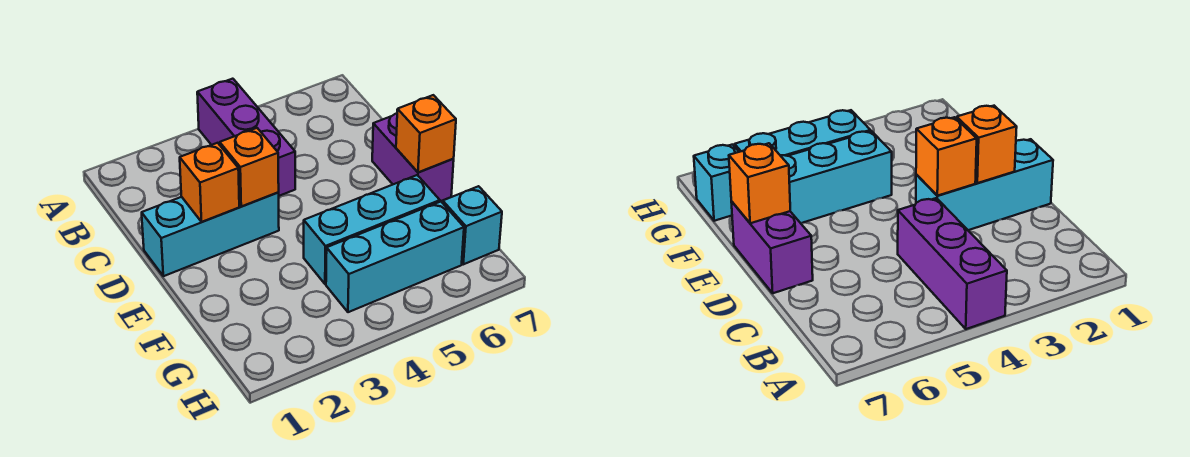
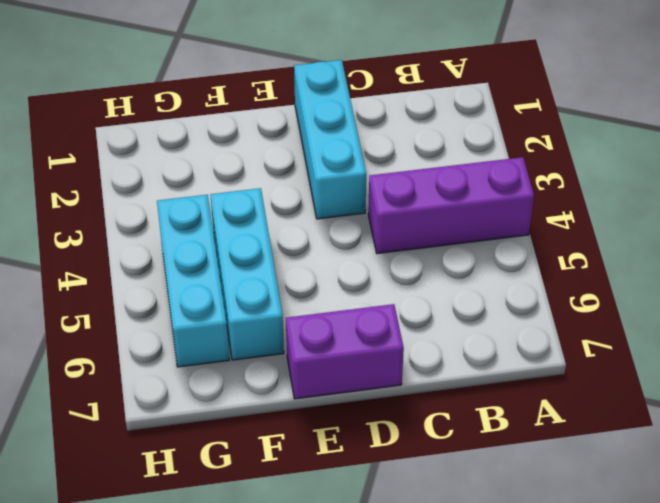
none -> cyan brick G7 level 1
none -> orange brick D2 level 2

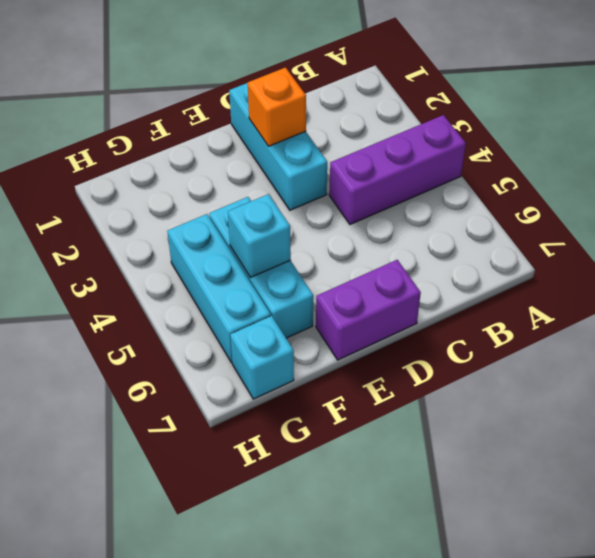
cyan brick F5 level 2 -> none
none -> orange brick D3 level 2
none -> orange brick E7 level 2

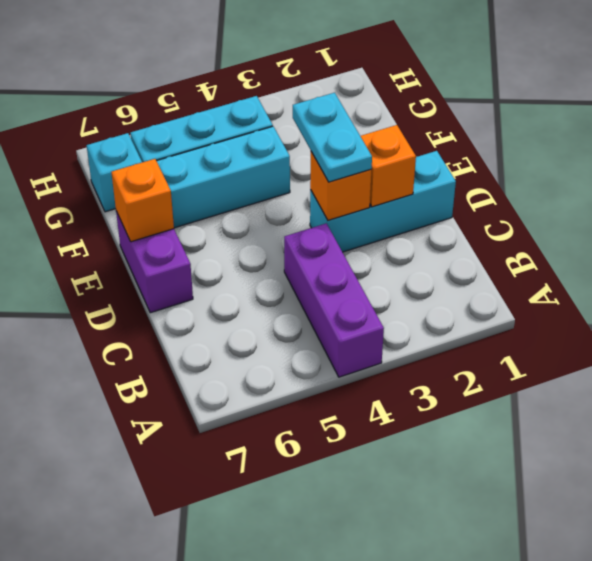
cyan plate D3:E3 level 3 -> none

